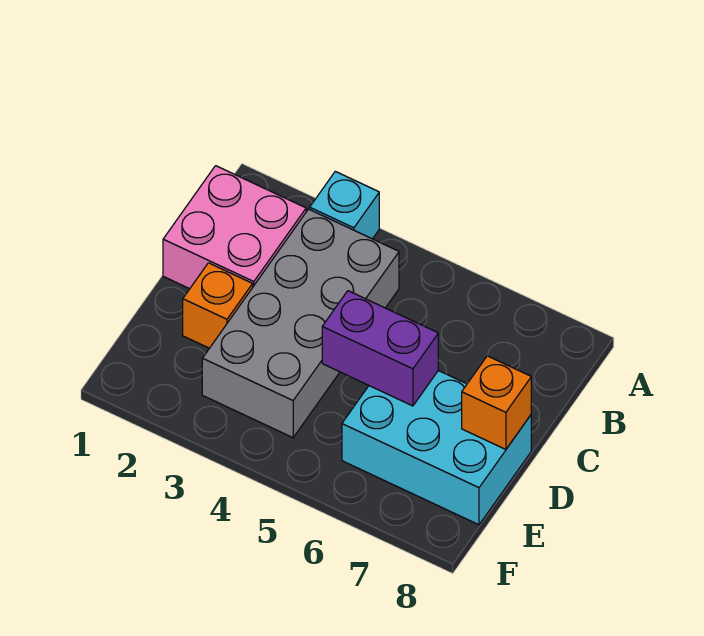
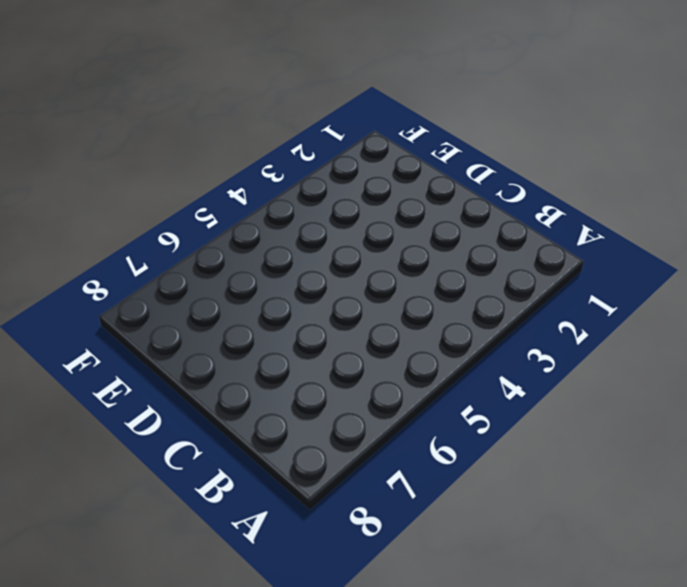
none -> cyan brick A3 level 1
none -> pink brick B1:C2 level 1

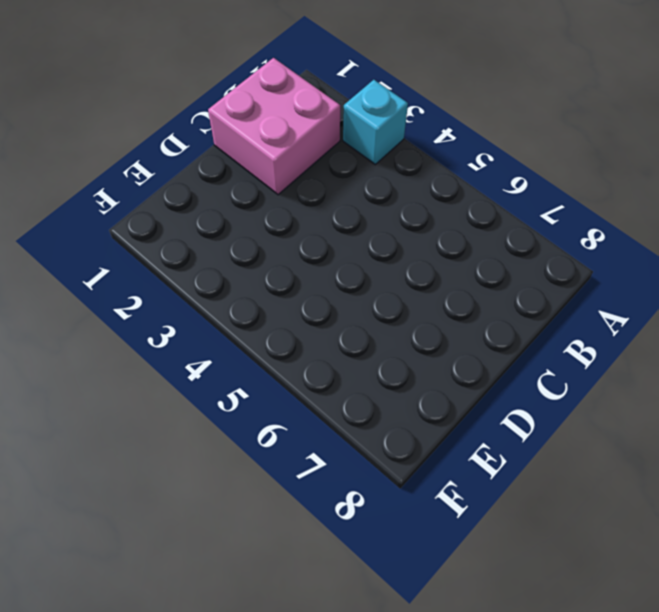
none -> grey brick B3:E4 level 1
none -> orange brick D2 level 1

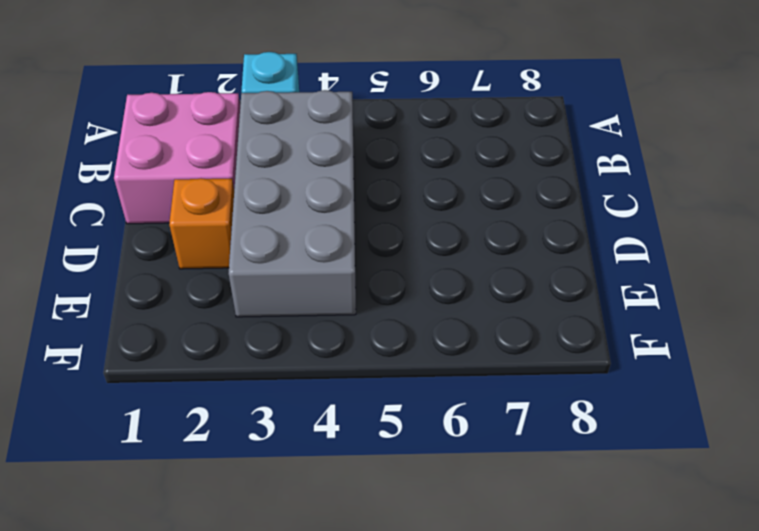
none -> cyan brick D6:E8 level 1
none -> purple brick D5:D6 level 2

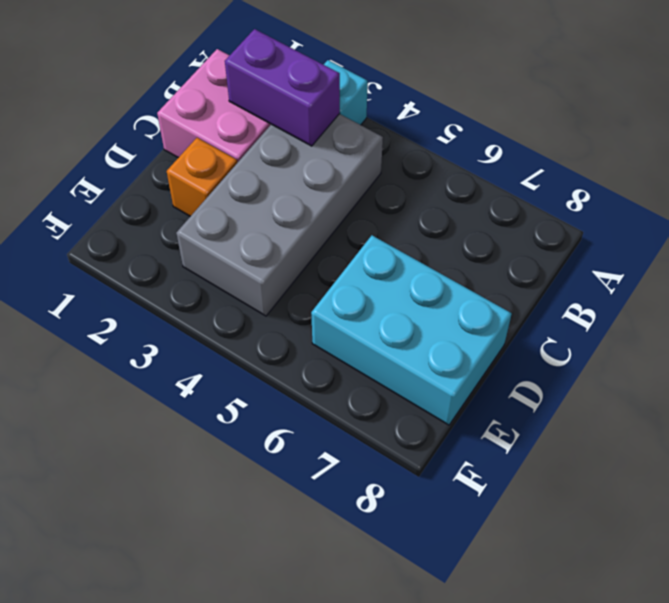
purple brick B2:B3 level 2 -> purple brick D5:D6 level 2
none -> orange brick D8 level 2

